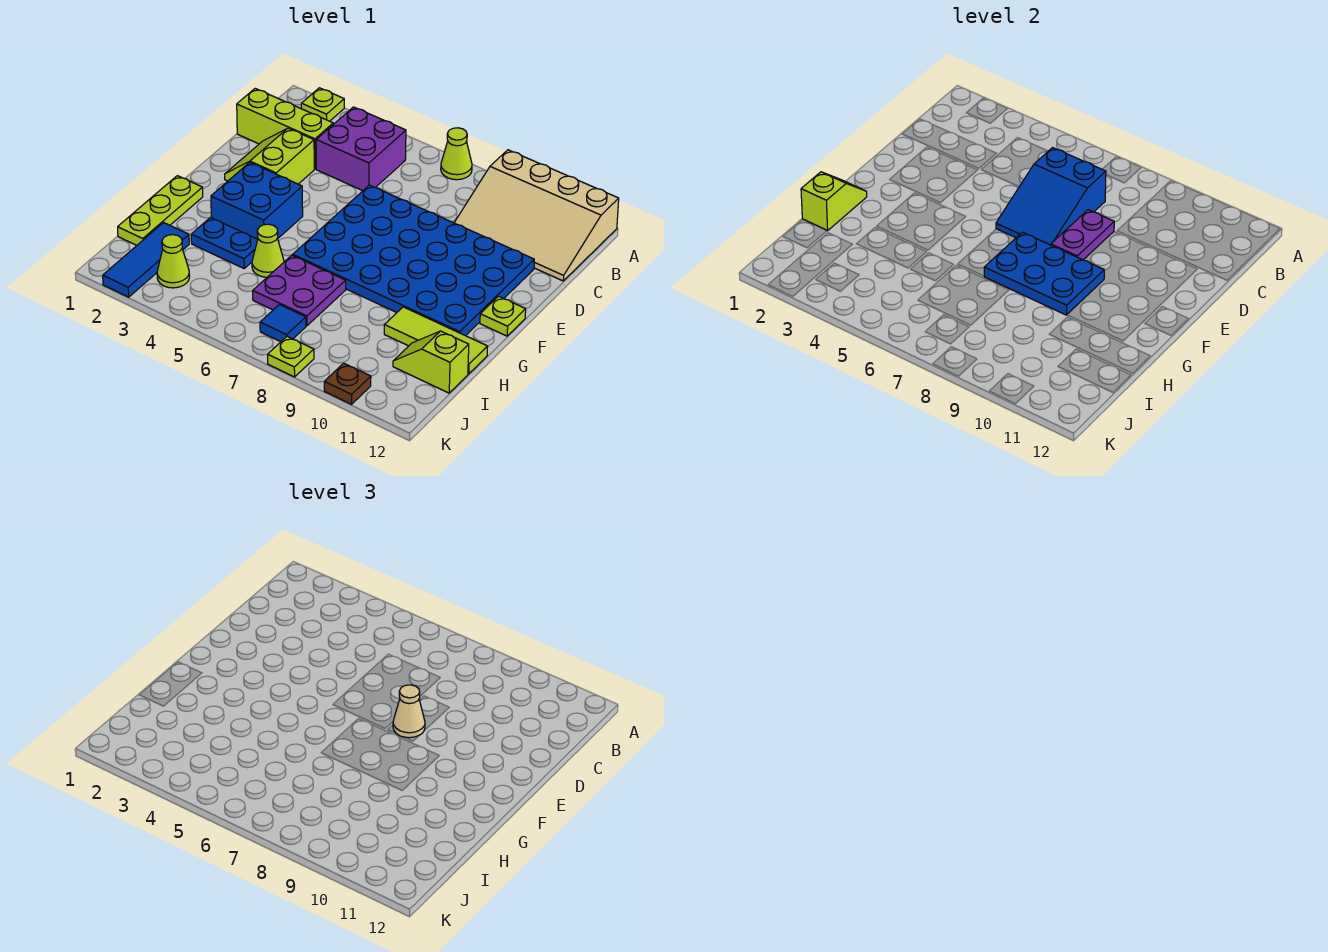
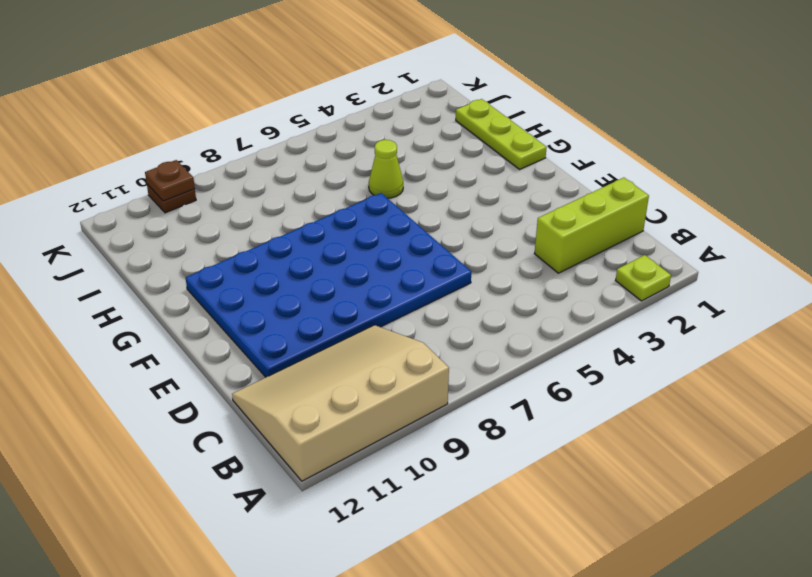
brown plate K10 level 2 -> none
none -> lime cone A7 level 1
none -> purple brick B4:C5 level 1
none -> lime slope D2:E3 level 1 top 3

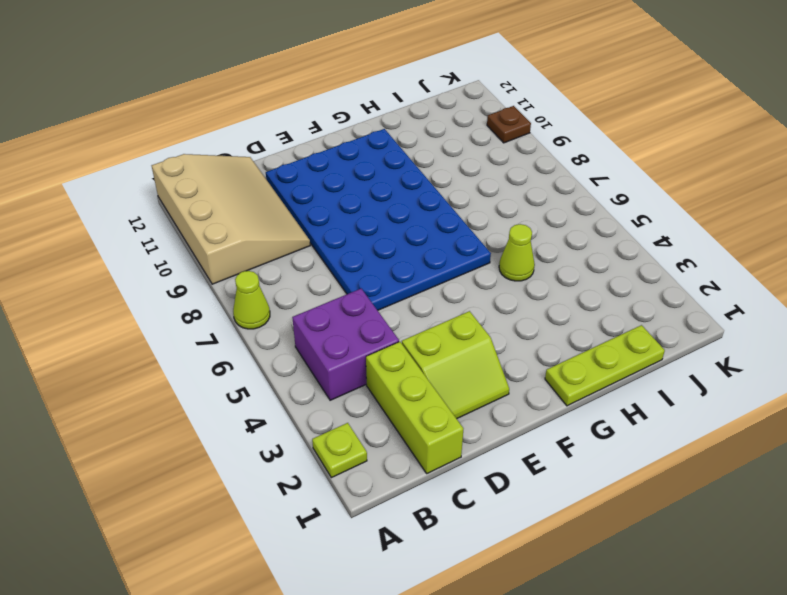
none -> blue brick F3:G4 level 1
none -> lime plate F12 level 1
none -> blue plate H3:H4 level 1

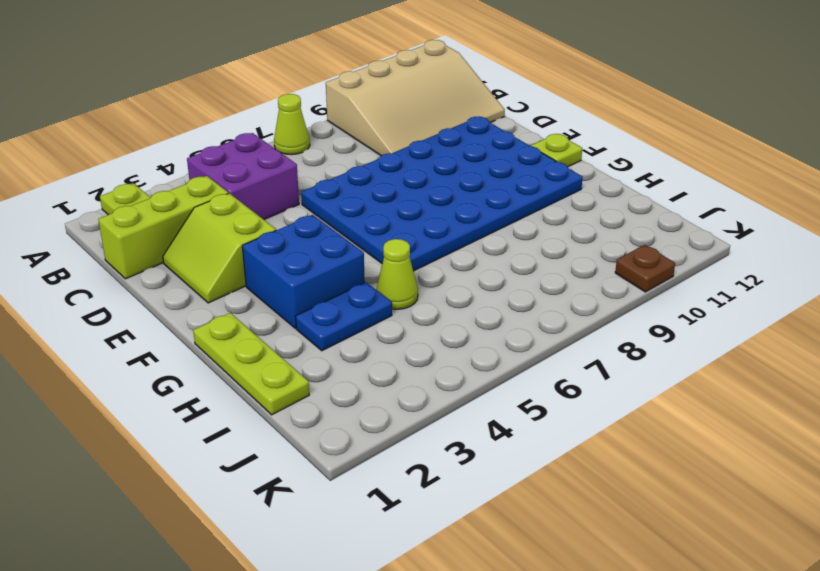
none -> purple plate H6:I7 level 1
none -> lime tile H10:H12 level 1
none -> blue tile I2:K2 level 1

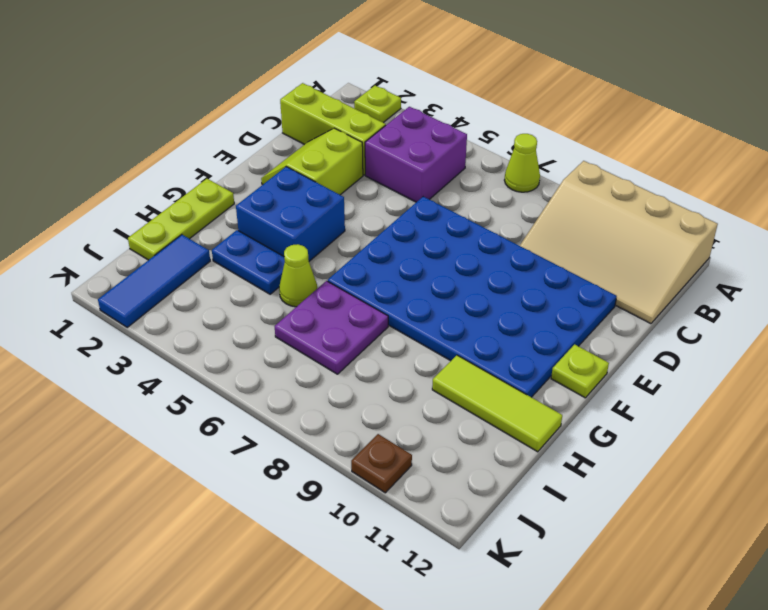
none -> lime slope I11:I12 level 1 top 12
none -> lime cone J3 level 1
none -> blue tile J7 level 1

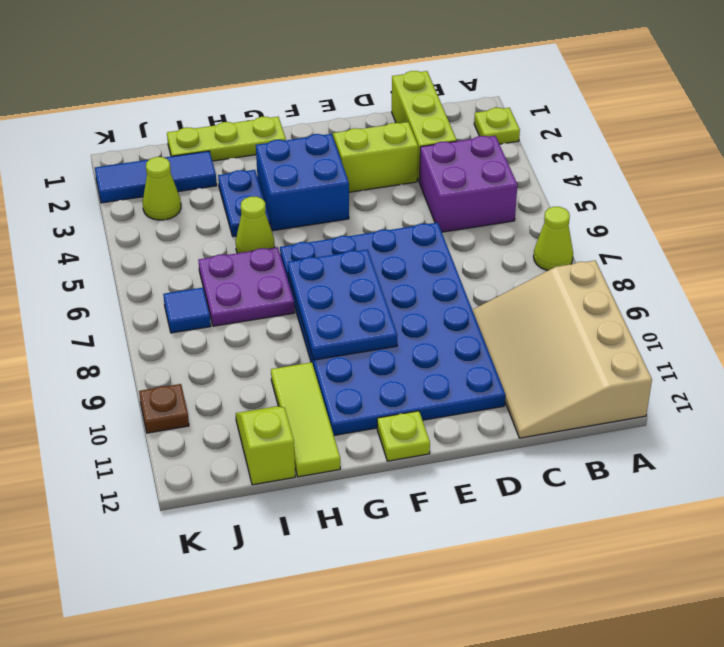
none -> lime plate K8 level 1
none -> blue slope C6:E7 level 2 top C
none -> purple plate D8:E8 level 2

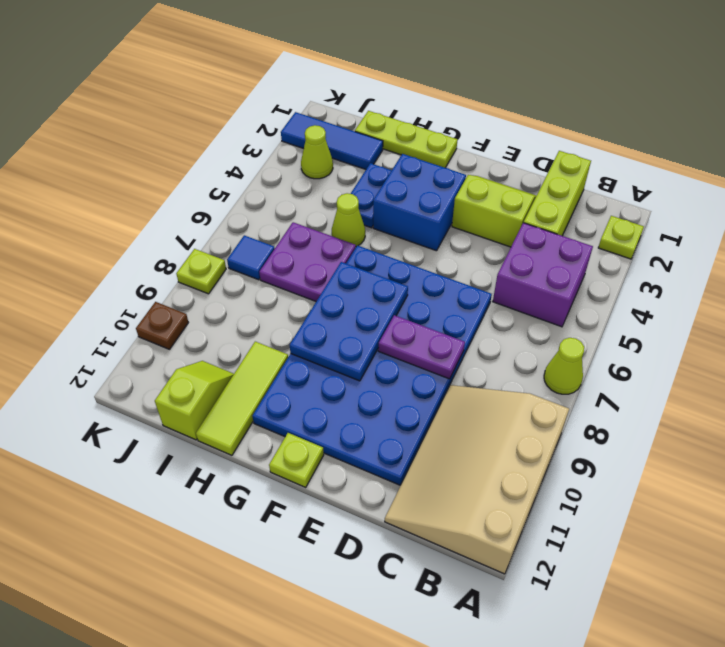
none -> blue slope C6:E7 level 2 top C
none -> lime slope G1:H1 level 2 top H
none -> tan cone E8 level 3

